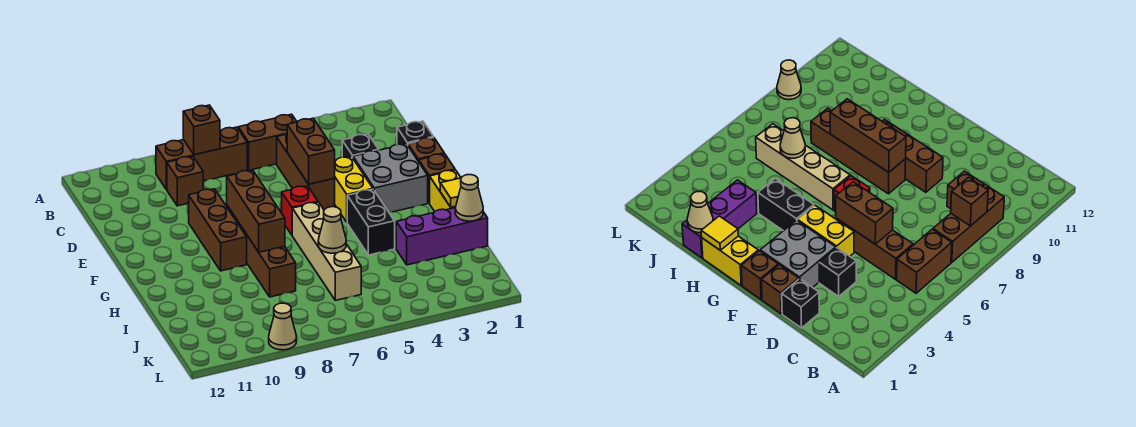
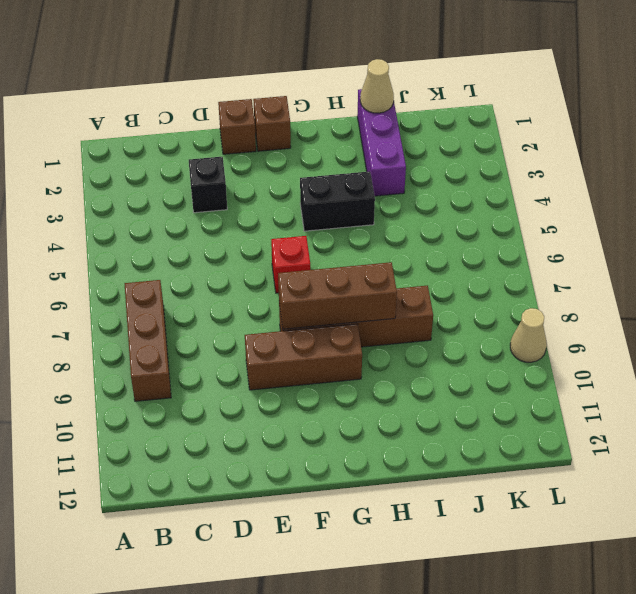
none -> brown brick B5:B6 level 1
none -> brown brick C5:E5 level 1
none -> brown brick C9 level 1

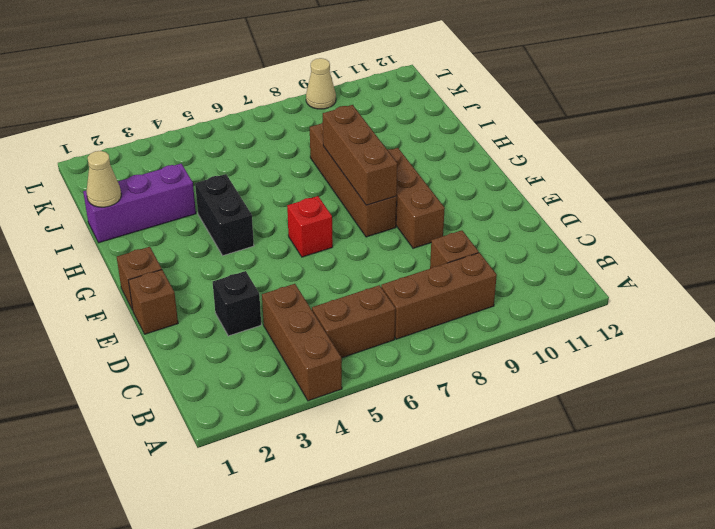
brown brick A4:C4 level 1 -> brown brick C5:E5 level 1
none -> black brick D1 level 1
none -> grey brick E2:F3 level 1
none -> yellow brick E4:F4 level 1

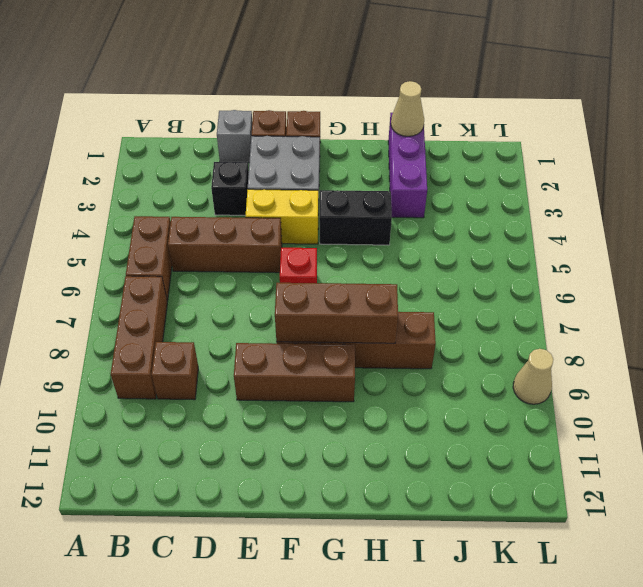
grey brick D1 level 1 -> black brick D1 level 1
none -> yellow brick G1:H1 level 1
none -> tan brick G6:J6 level 1
none -> brown brick B8 level 2

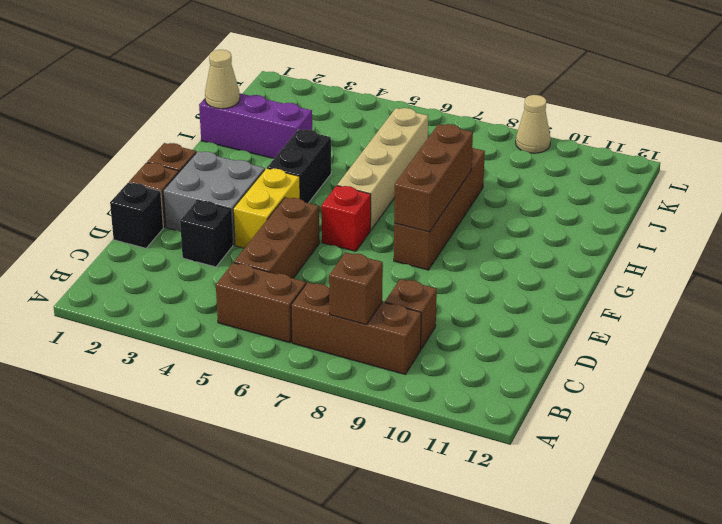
none -> brown brick E9:G9 level 1
none -> yellow brick G1:H1 level 1
none -> brown brick D5:E5 level 2

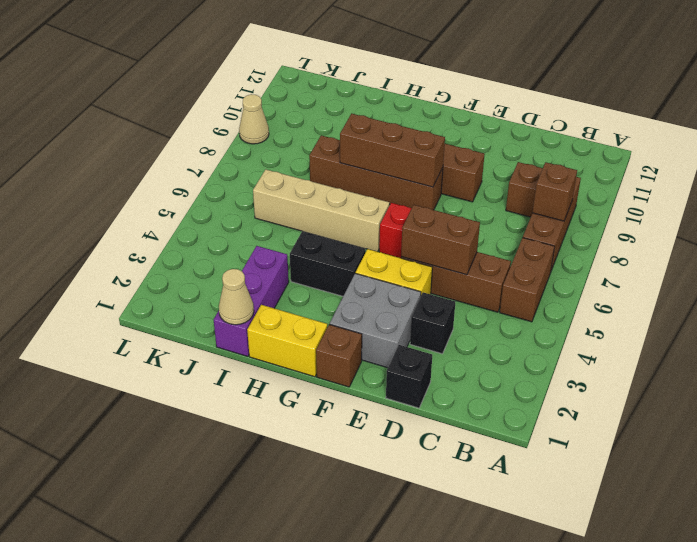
none -> brown brick E1 level 1
none -> yellow tile H1 level 2
none -> tan cone I6 level 2

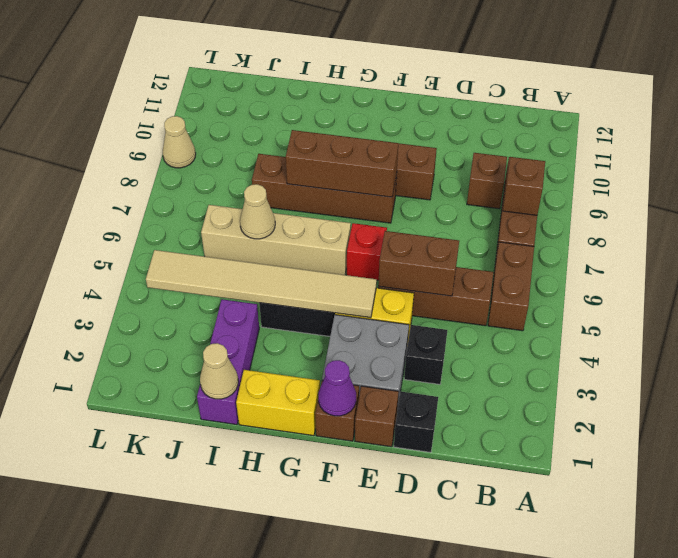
purple cone F1 level 2 -> none
tan tile F4:K4 level 2 -> none
none -> yellow tile H1 level 2

